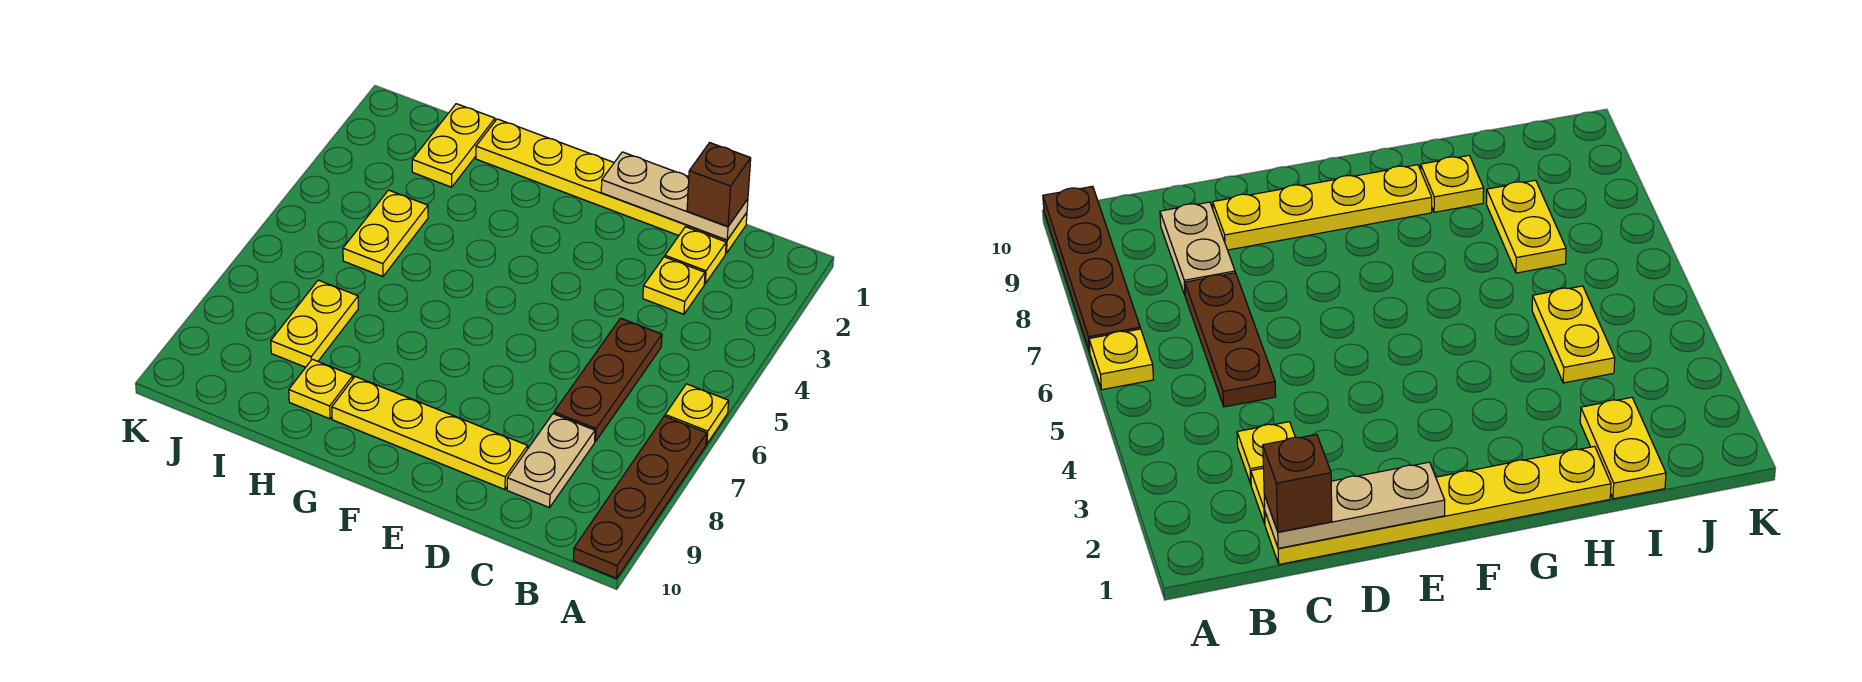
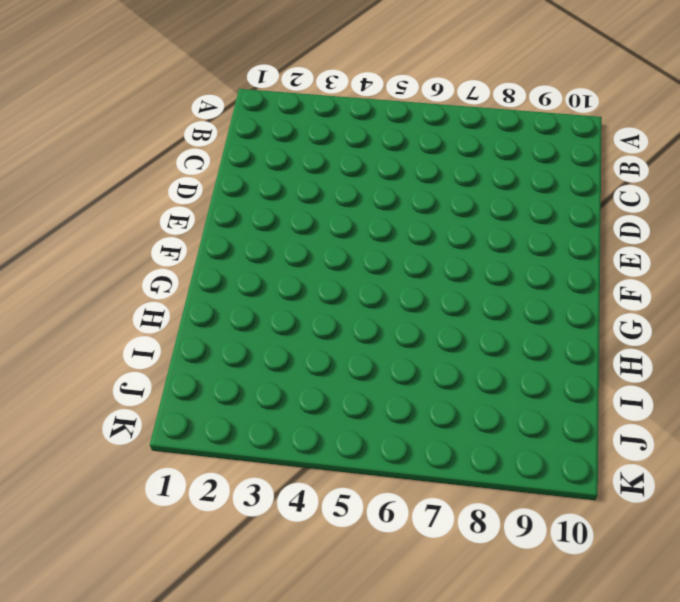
none -> yellow plate A6 level 1
none -> brown plate A7:A10 level 1
none -> yellow plate C1:H1 level 1

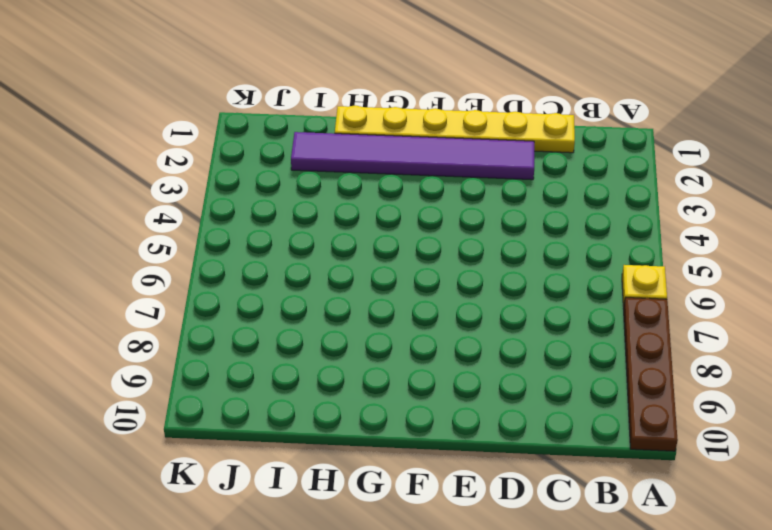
purple tile D2:I2 level 1 -> yellow plate I1:I2 level 1
none -> yellow plate C2 level 1
none -> yellow plate C3 level 1
none -> brown plate C5:C7 level 1

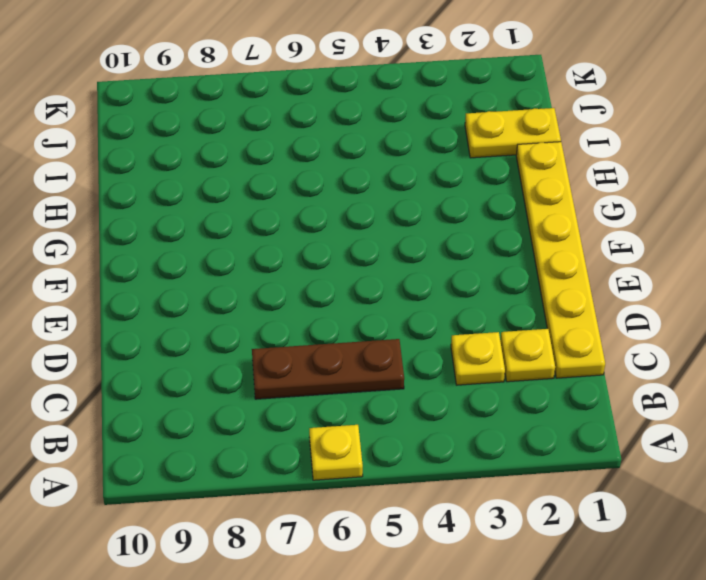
none -> brown plate A7:A10 level 1
none -> tan plate C8:C9 level 1
none -> yellow plate D9:G9 level 1

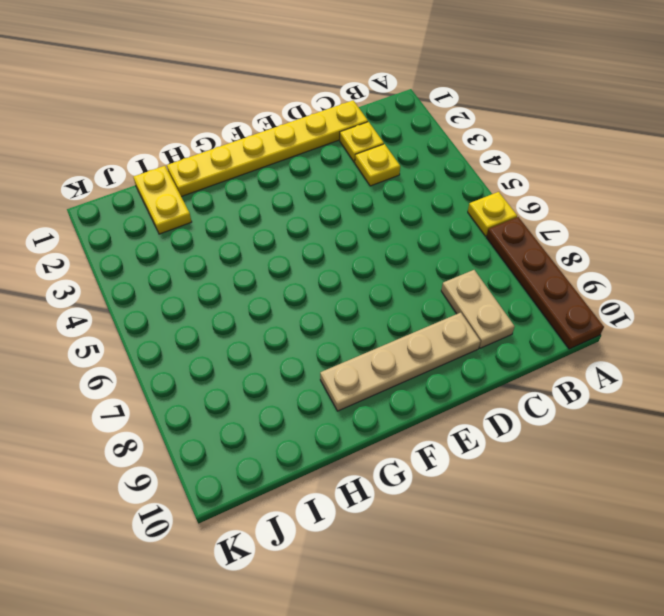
tan plate D9:G9 level 1 -> yellow plate D9:G9 level 1
none -> brown plate C5:C7 level 1
none -> yellow plate H9 level 1
none -> yellow plate I4:I5 level 1

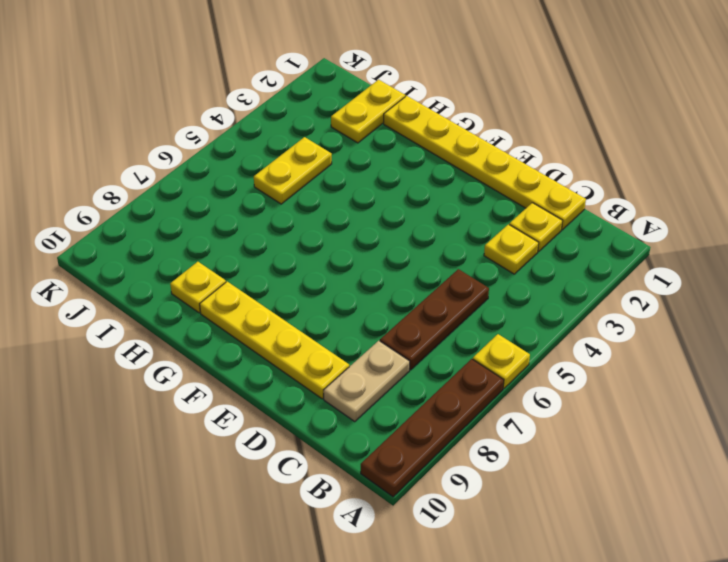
none -> yellow plate I7:I8 level 1
none -> tan plate C1:E1 level 2
none -> brown brick C1 level 3

